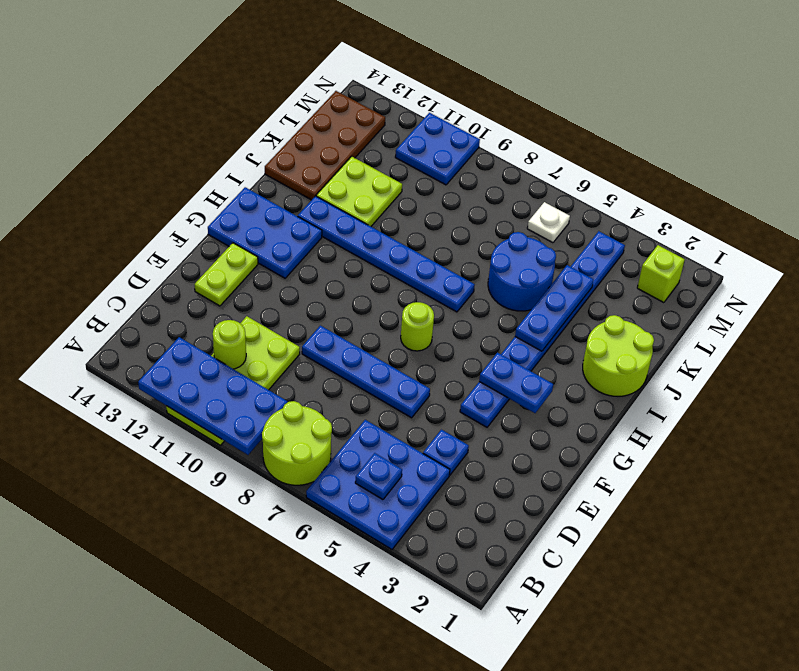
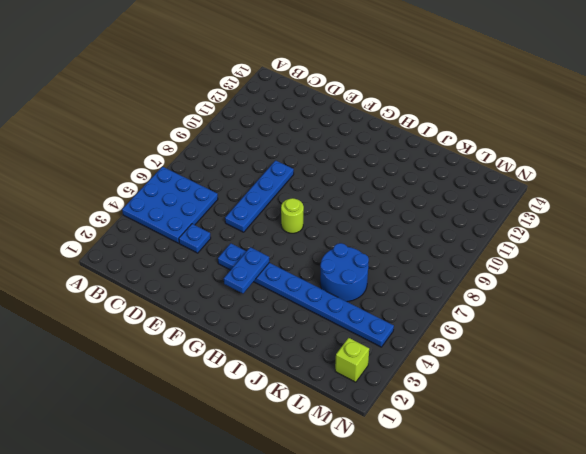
none -> lime round brick A7:B8 level 1
none -> lime plate A10:D11 level 1
none -> lime plate E13:F13 level 1

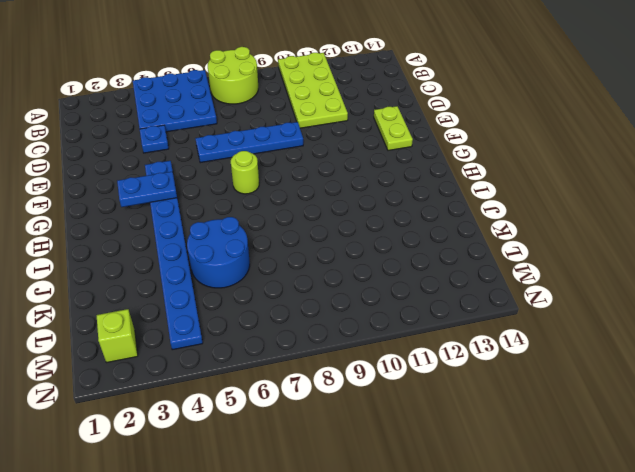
none -> blue plate G12:H14 level 1
none -> lime round brick I1:J2 level 1
none -> blue plate I7:I12 level 1

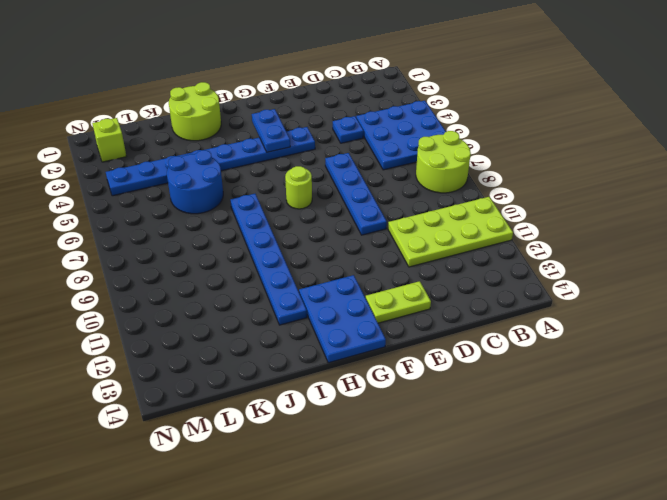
none -> lime plate J11:K12 level 1
none -> brown plate J13:M14 level 1
none -> white plate M6 level 1

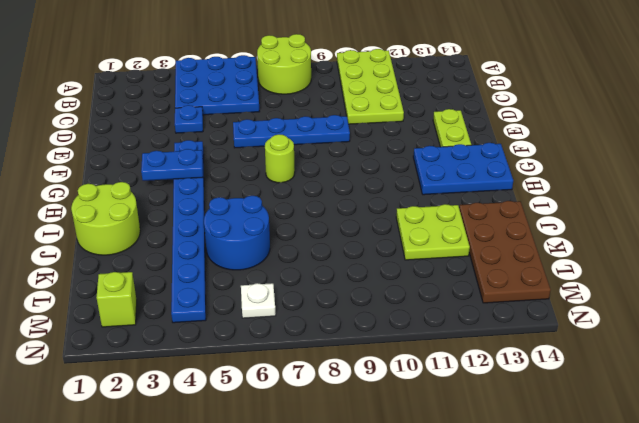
none -> blue plate I7:I12 level 1
none -> blue plate M10:N11 level 1
none -> blue plate A9:B12 level 2

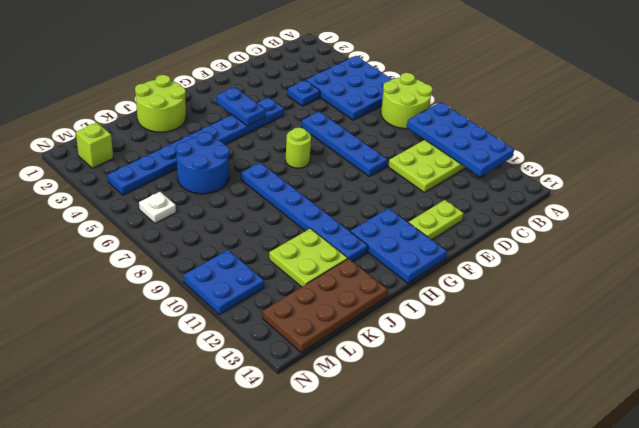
none -> blue plate B5 level 2
none -> lime round brick C11 level 2
none -> blue plate I4:K4 level 2

